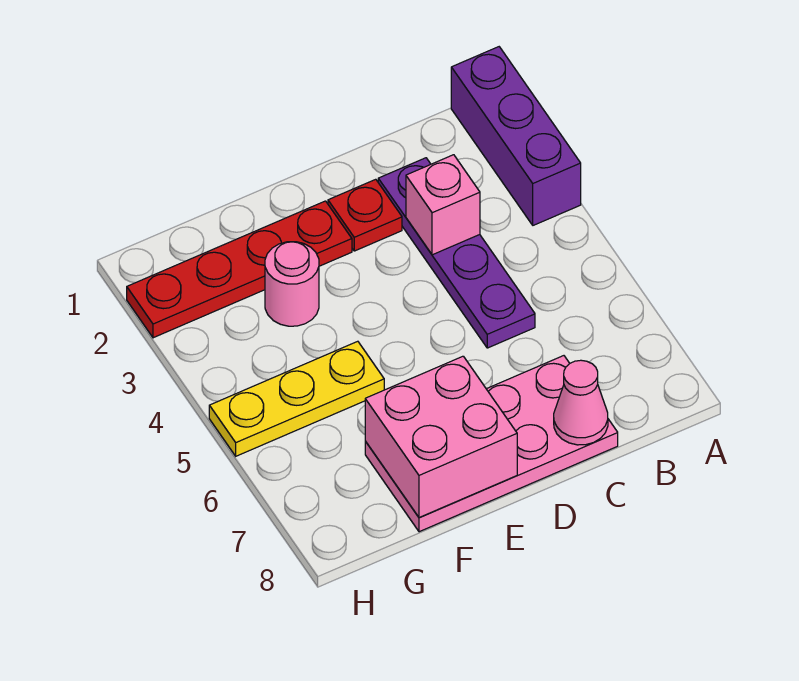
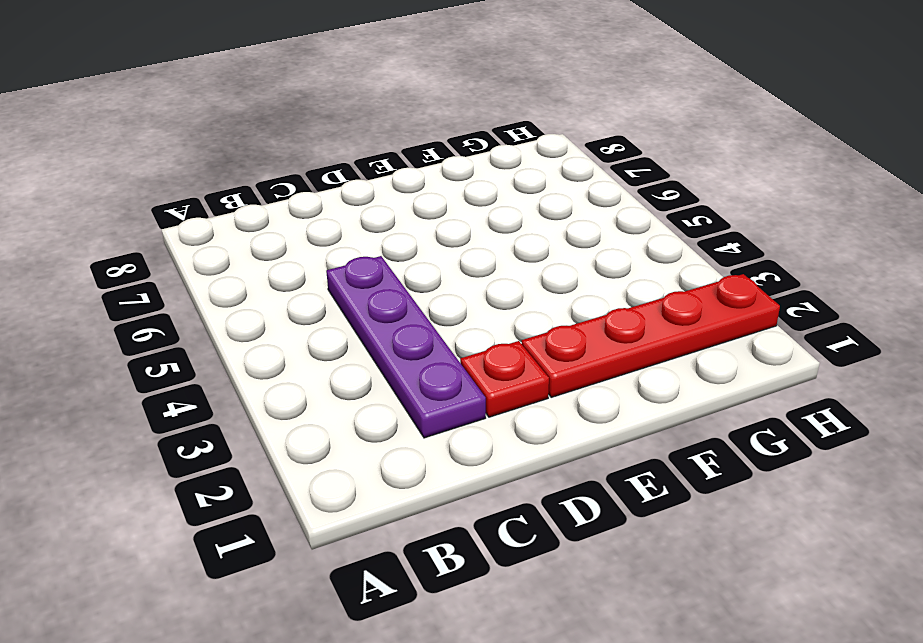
none -> purple brick A1:A3 level 1
none -> pink plate C7:F8 level 1

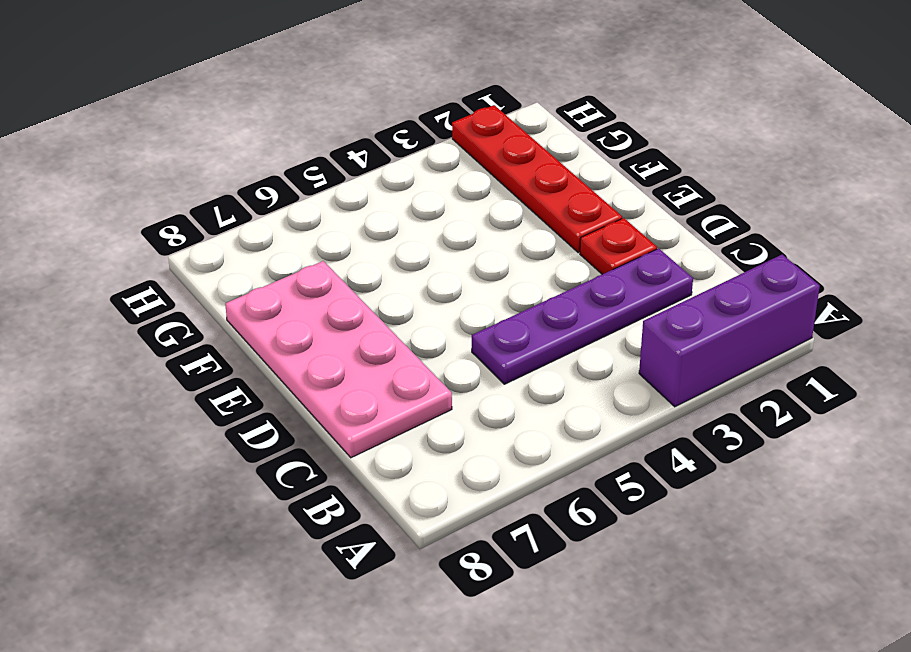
none -> pink round brick F3 level 1
none -> yellow plate F5:H5 level 1

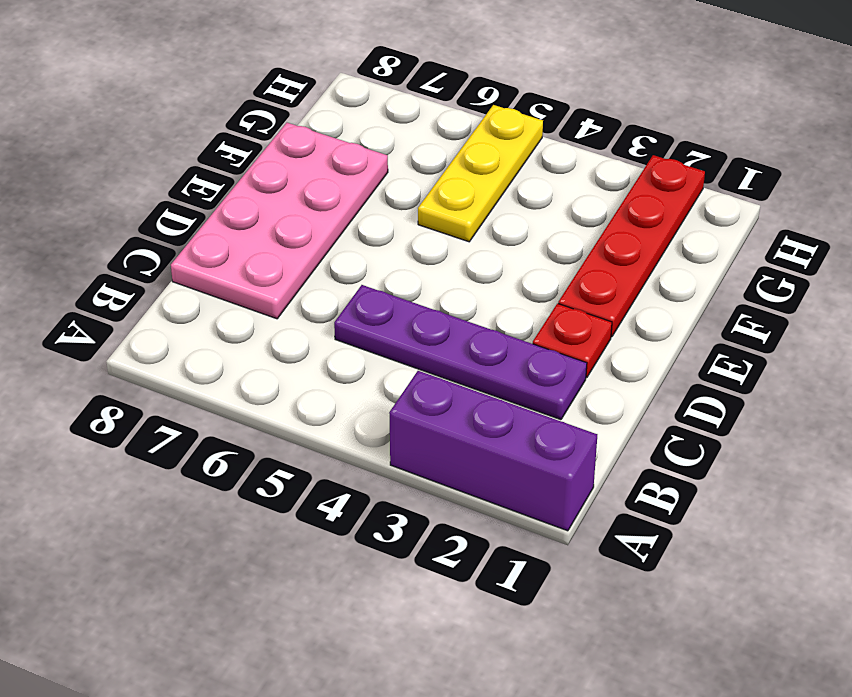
none -> pink round brick F3 level 1
none -> pink brick C3 level 2

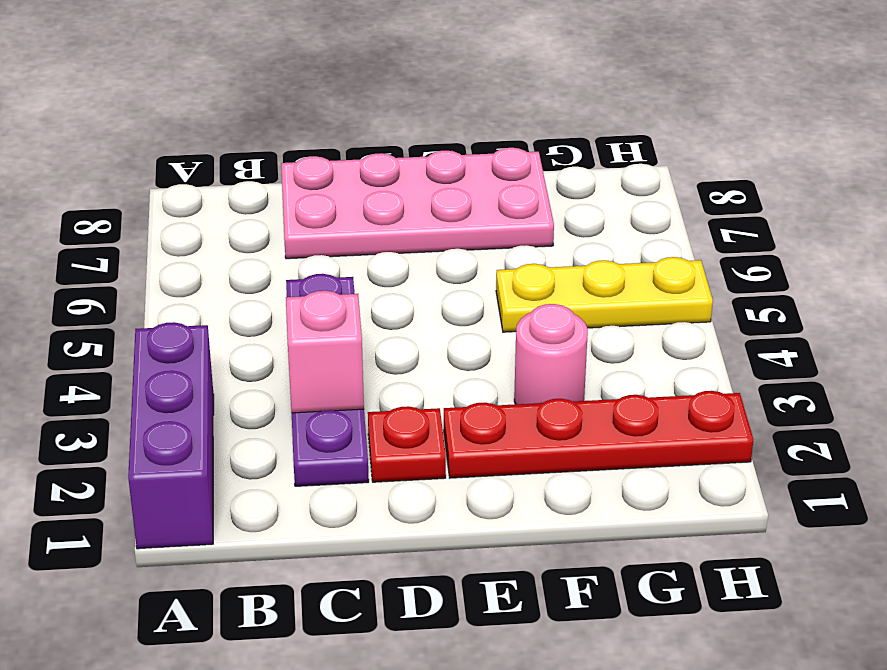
none -> pink cone C8 level 2
none -> pink brick E7:F8 level 2

